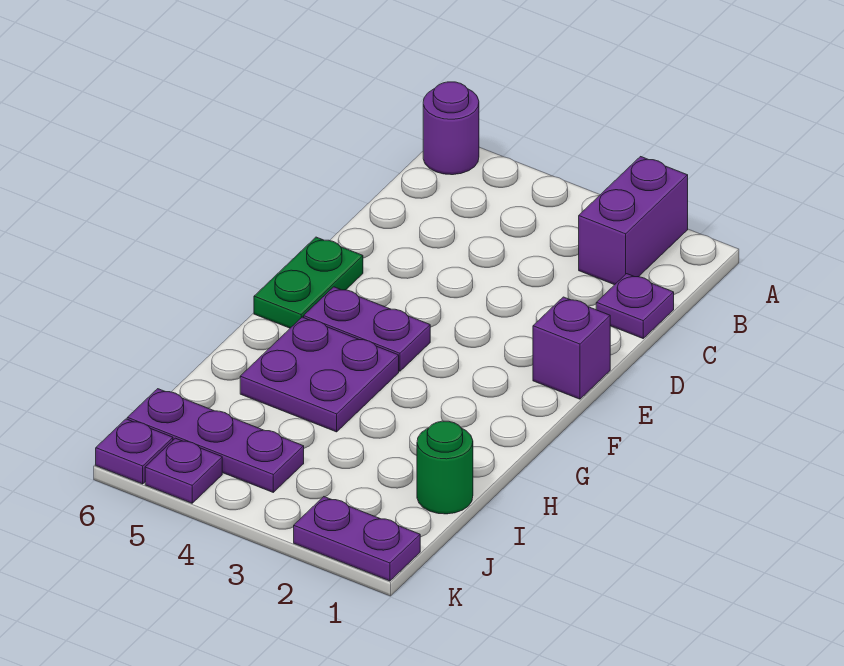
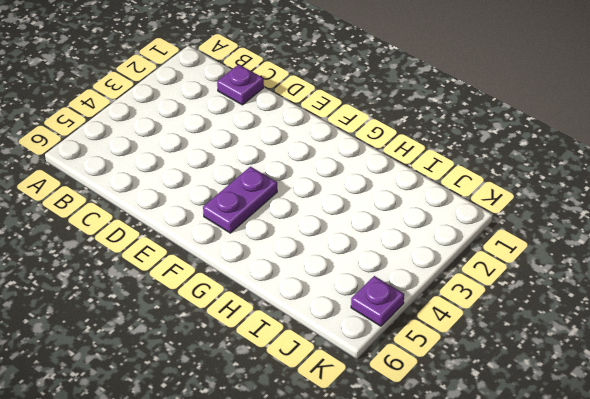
none -> purple brick A2:B2 level 1
none -> purple round brick A6 level 1
none -> purple brick E1 level 1

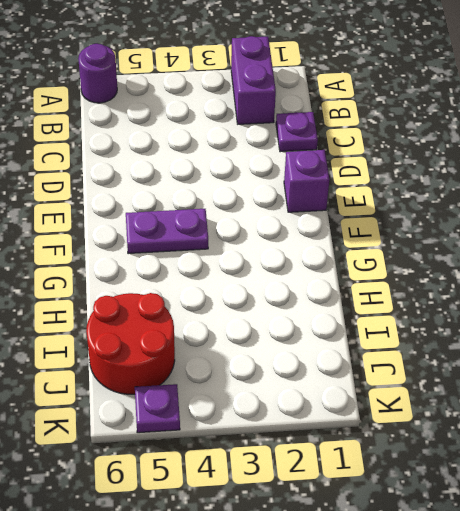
red round brick I5:J6 level 1 -> purple plate J4:J6 level 1
none -> green plate E6:F6 level 1
none -> purple plate G4:H5 level 1
none -> green round brick I1 level 1

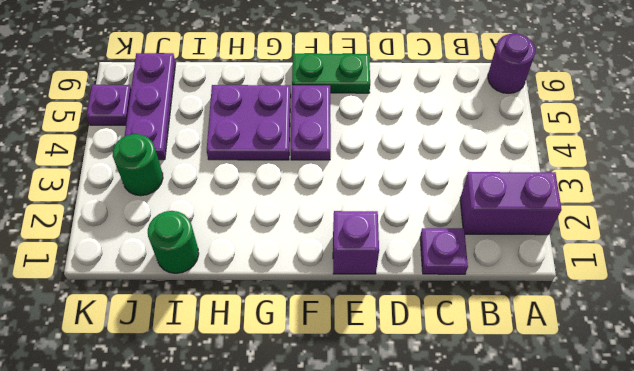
green round brick J3 level 1 -> none
none -> purple plate K1:K2 level 1
none -> purple plate K6 level 1

